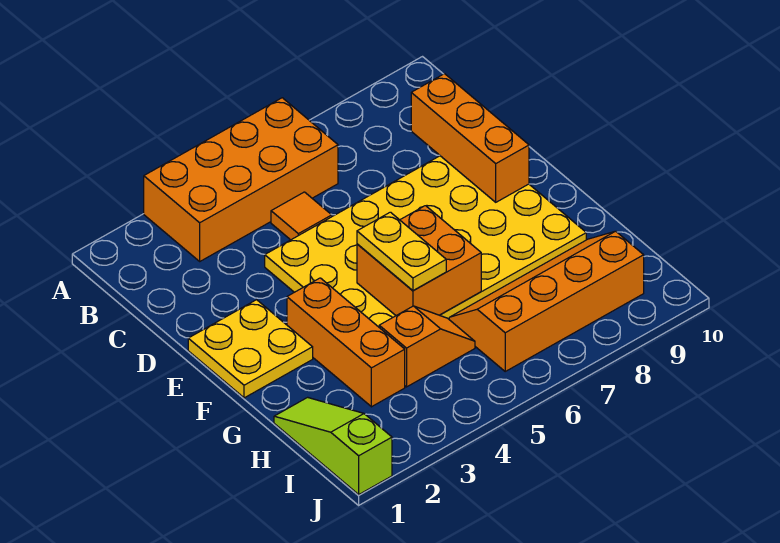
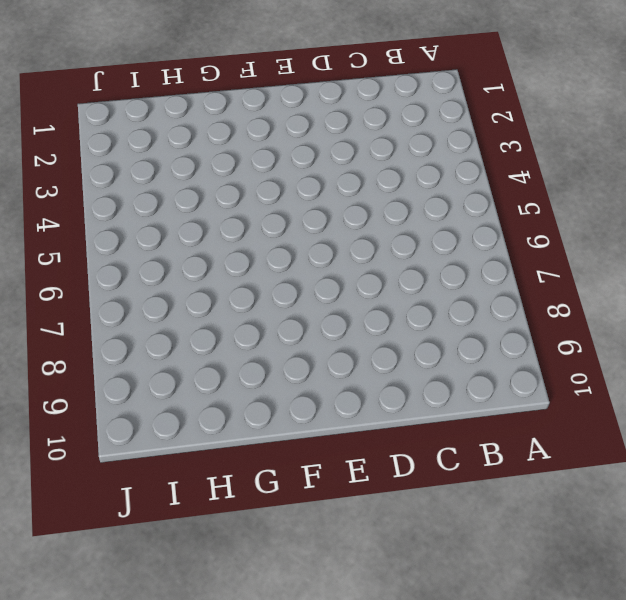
none -> orange brick A3:B6 level 1
none -> orange tile C5 level 1

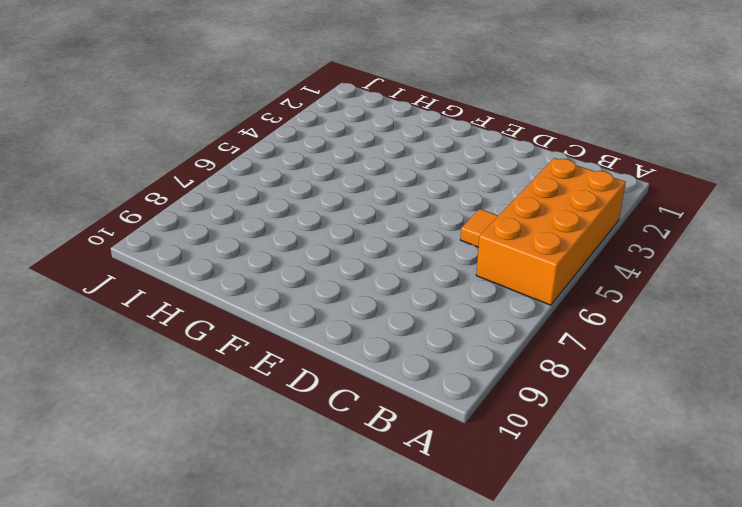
none -> yellow plate D4:G9 level 1
none -> yellow plate E1:F2 level 1

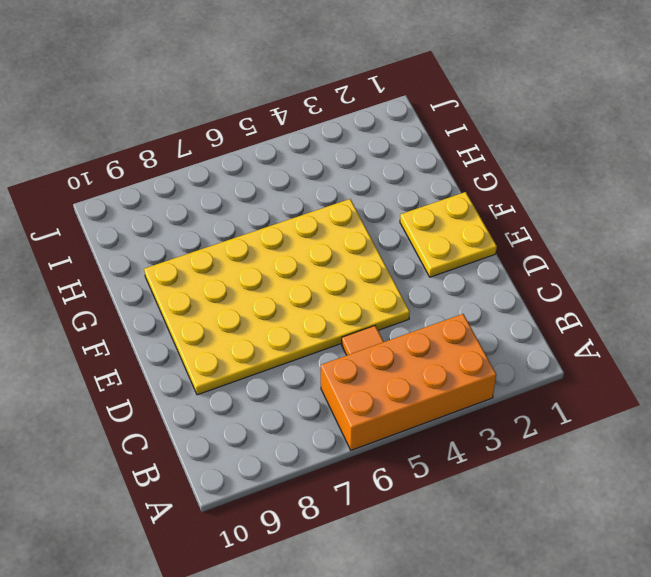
none -> orange brick F3:H3 level 1
none -> lime slope H1:J1 level 1 top J

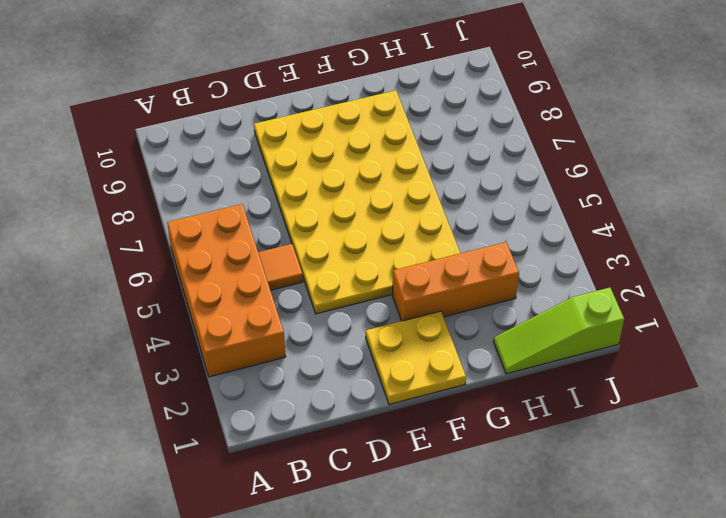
none -> orange slope H4:H5 level 1 top 4
none -> orange slope H6:I9 level 1 top I

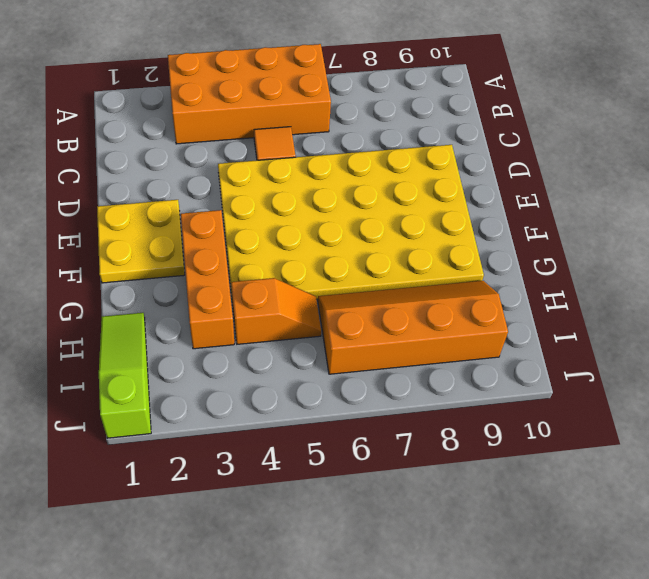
none -> orange brick C9:E9 level 2
none -> orange brick F5:G6 level 2

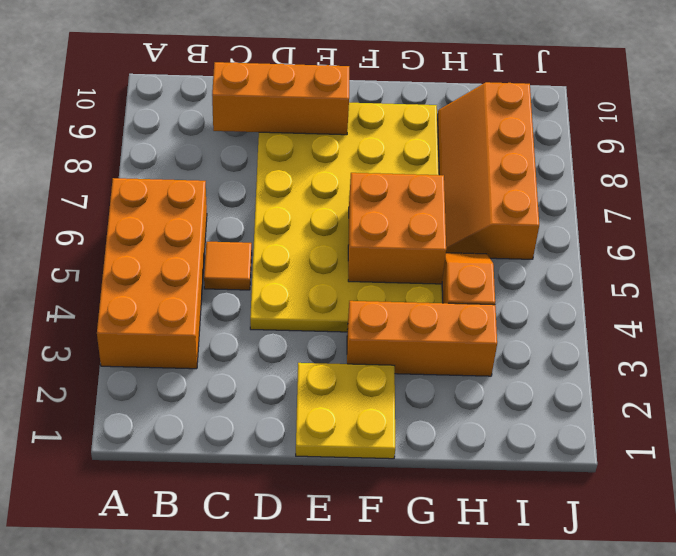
none -> lime slope H1:J1 level 1 top J
none -> yellow plate F5:G5 level 3

